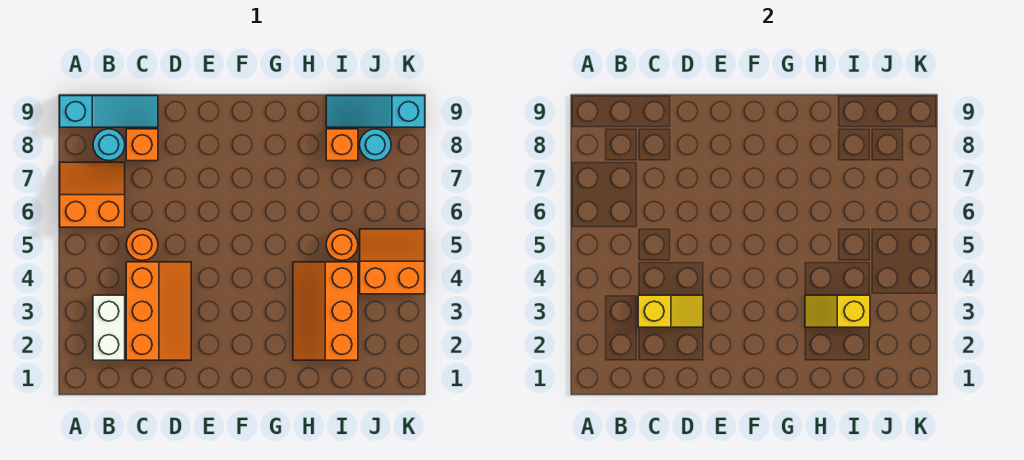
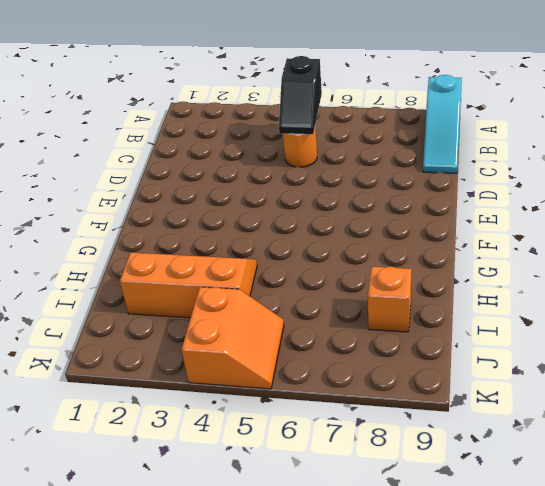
black slope B5:C5 level 2 top B -> none
none -> orange slope A6:B7 level 1 top 6
none -> white brick B2:B3 level 1
none -> cyan round brick B8 level 1

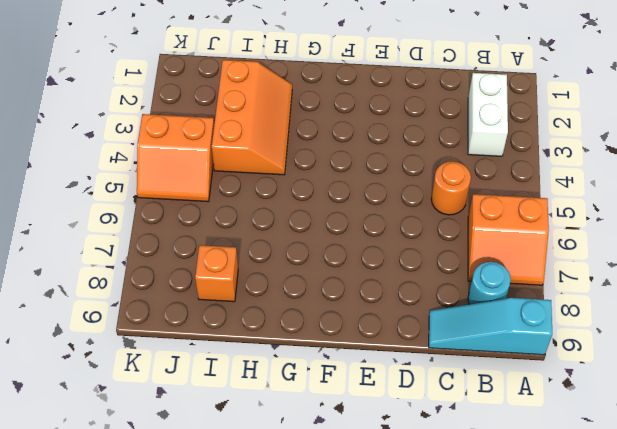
none -> orange slope C2:D4 level 1 top C
none -> orange brick C8 level 1
none -> orange round brick I5 level 1

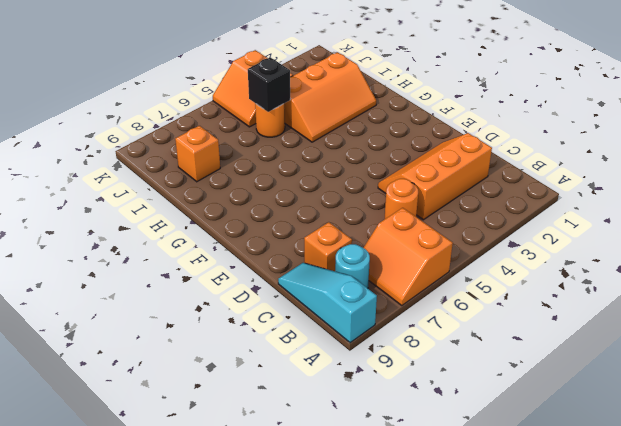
black brick I5 level 2 -> none
none -> white brick B2:B3 level 1
none -> cyan slope I9:K9 level 1 top K
none -> cyan round brick J8 level 1

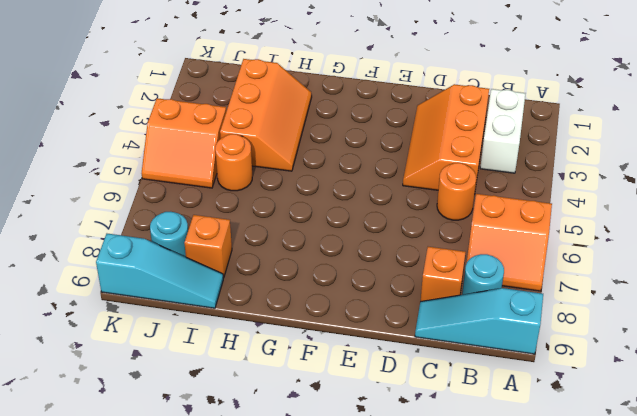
none -> yellow slope C3:D3 level 2 top C
none -> yellow slope H3:I3 level 2 top I

